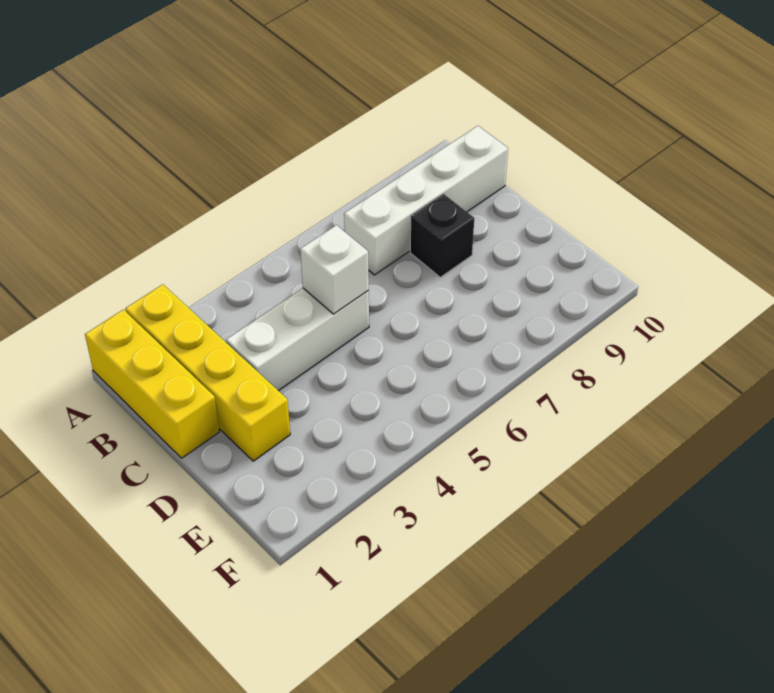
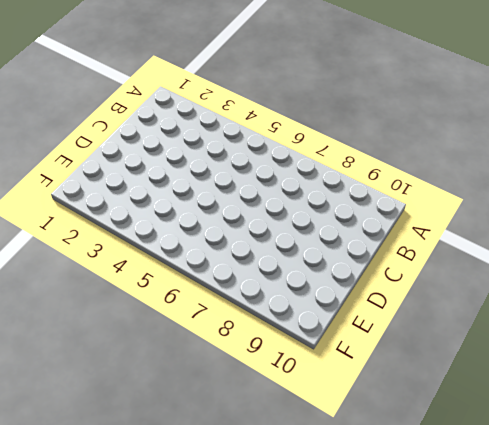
none -> yellow brick A1:C1 level 1
none -> yellow brick A2:D2 level 1

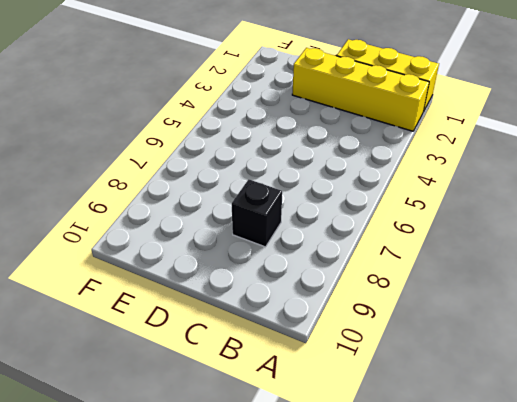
none -> white brick B7:B10 level 1
none -> white brick C3:C5 level 1

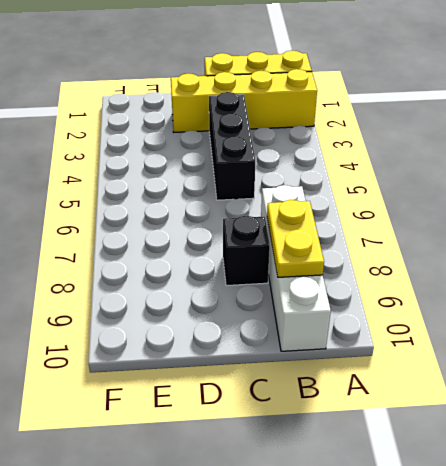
yellow plate B8:B9 level 2 -> none
black brick C3:C5 level 1 -> white brick C3:C5 level 1
none -> white brick C5 level 2

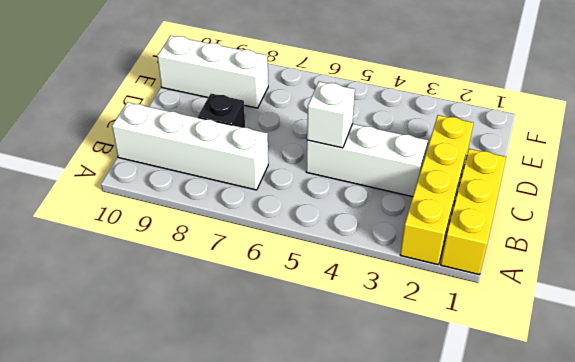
white brick E8:E10 level 1 -> none

